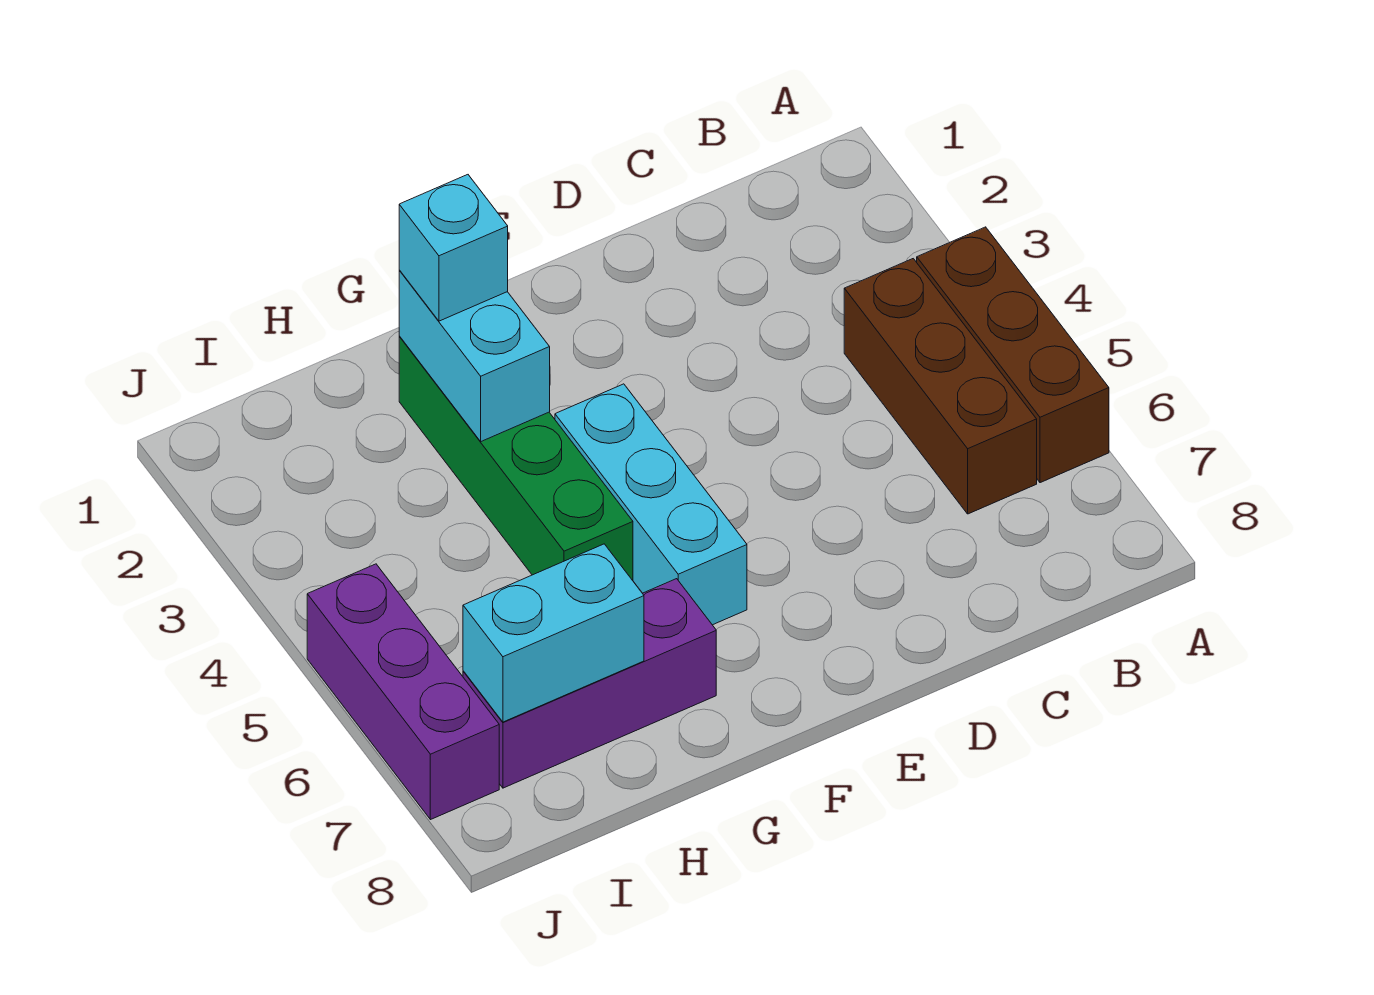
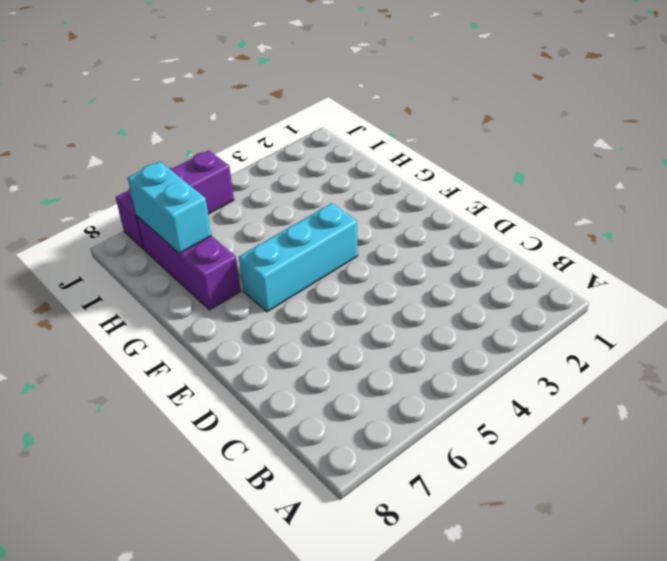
none -> brown brick A4:A6 level 1
none -> brown brick B4:B6 level 1

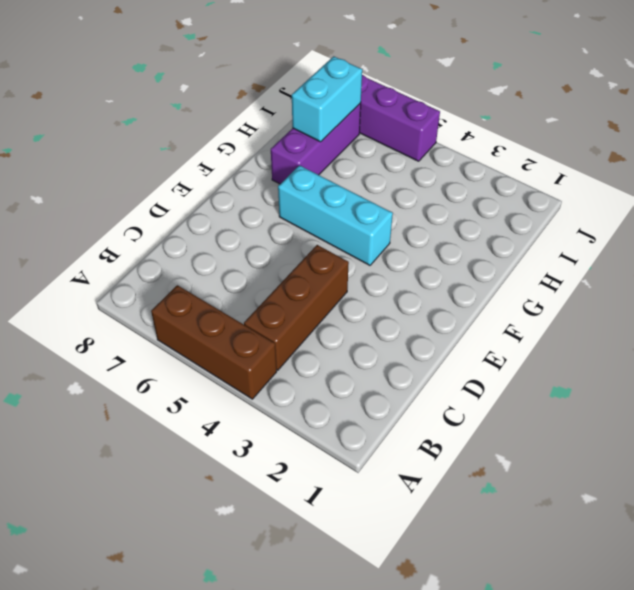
brown brick B4:D4 level 1 -> brown brick B4:B6 level 1
none -> green brick G2:G5 level 1
none -> cyan brick G2:G3 level 2

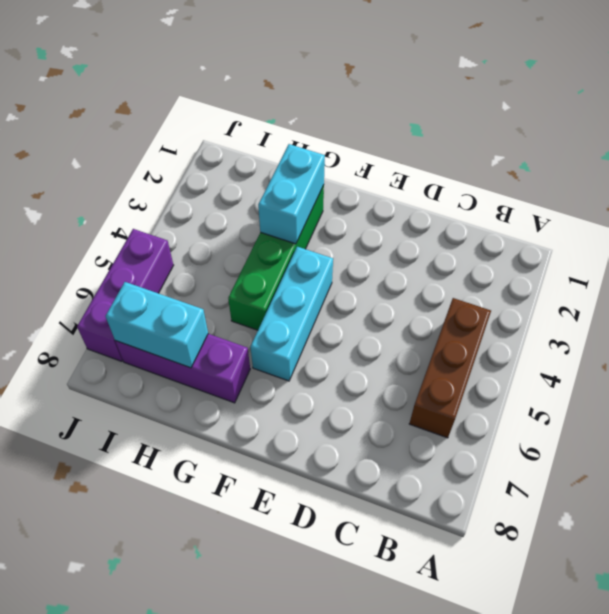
none -> brown brick A4:A6 level 1
none -> cyan brick G2 level 3

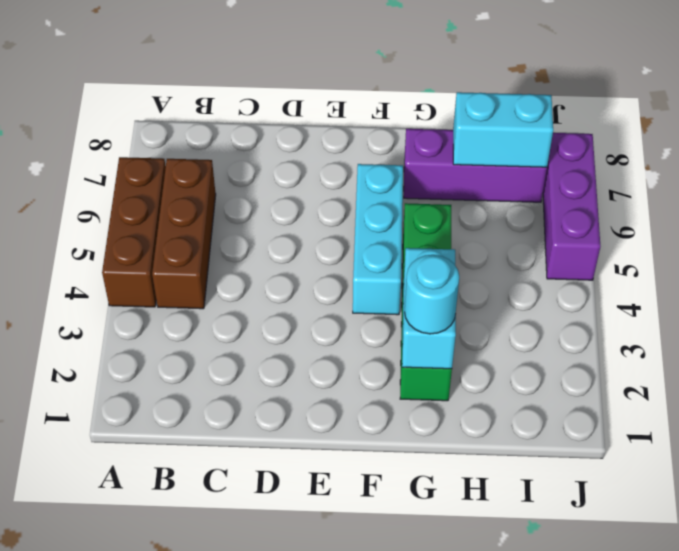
cyan round brick G2 level 3 -> cyan brick G2 level 3

